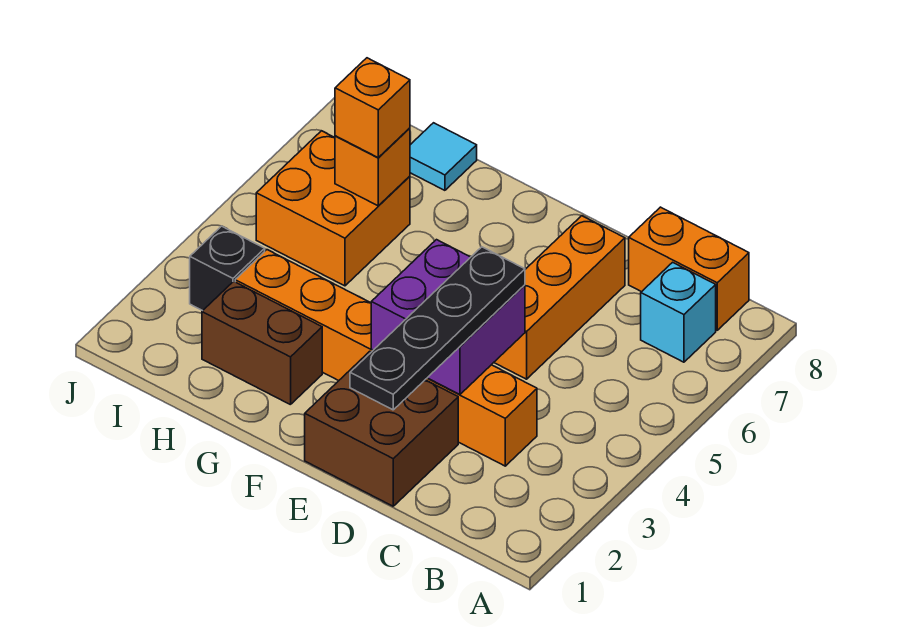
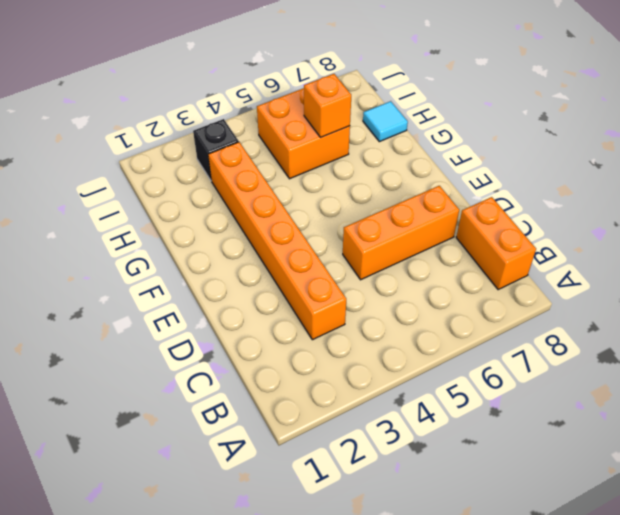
none -> cyan brick B7 level 1
none -> brown brick D1:E2 level 1
none -> brown brick G2:H2 level 1

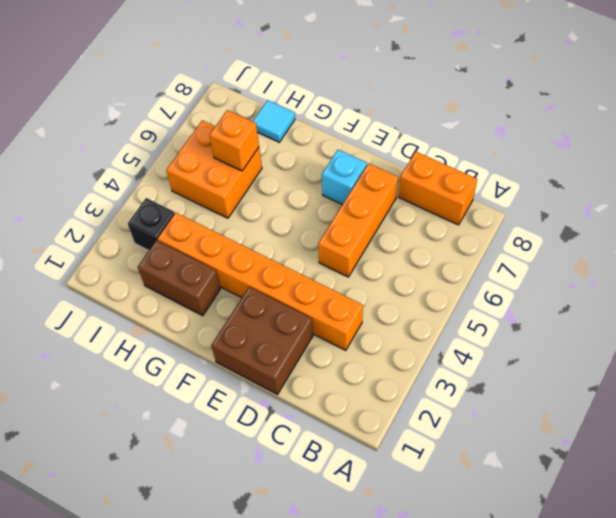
cyan brick E7 level 1 -> cyan brick B7 level 1
none -> purple brick D3:E4 level 2
none -> black plate D1:D4 level 3
none -> orange brick H6 level 3

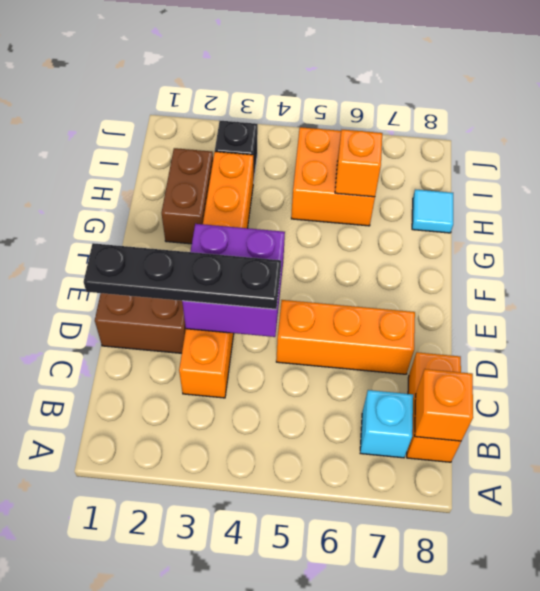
orange brick B8 level 2 -> orange brick H6 level 3

